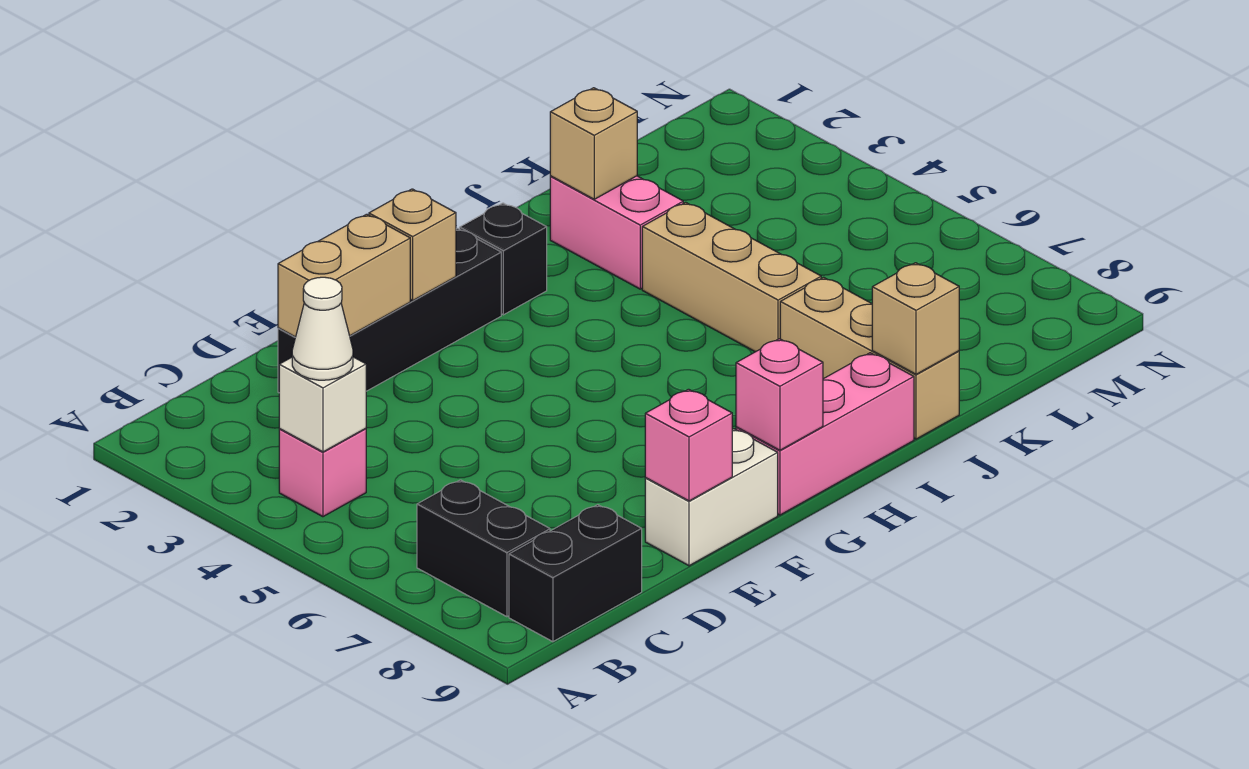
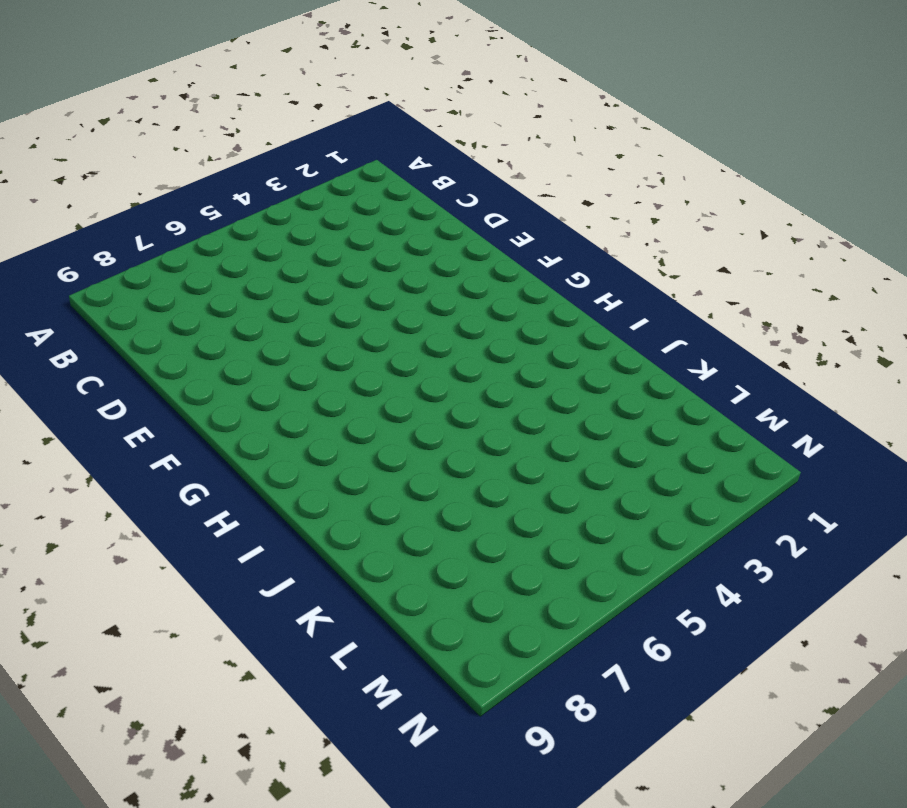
none -> pink brick B4 level 1
none -> black brick B7:B8 level 1
none -> black brick B9:C9 level 1

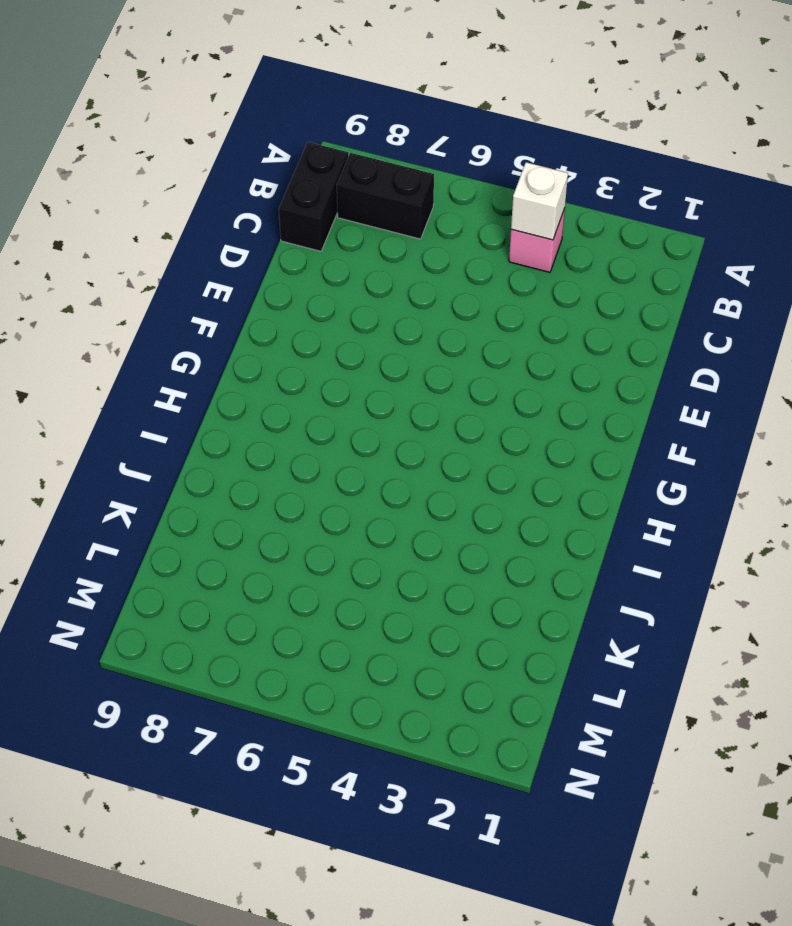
none -> black brick D2:G2 level 1
none -> white brick E9:F9 level 1
none -> pink brick G9:I9 level 1

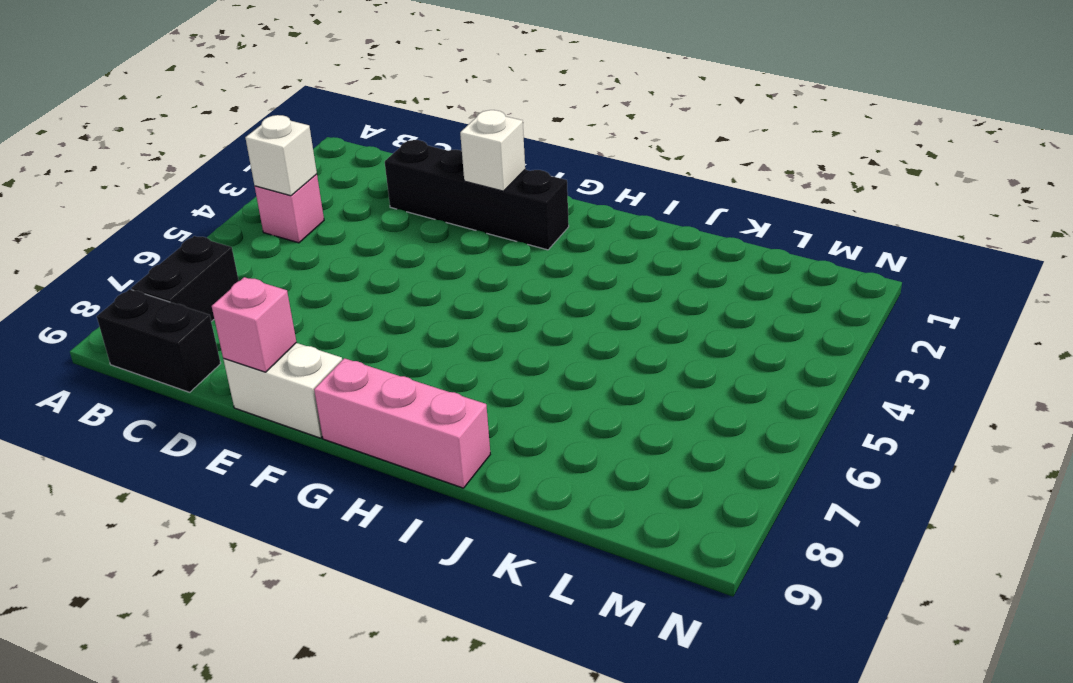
white brick F2 level 2 -> tan brick F2 level 2
none -> black brick H2 level 1
none -> pink brick J2:J3 level 1
none -> tan brick J4:J6 level 1

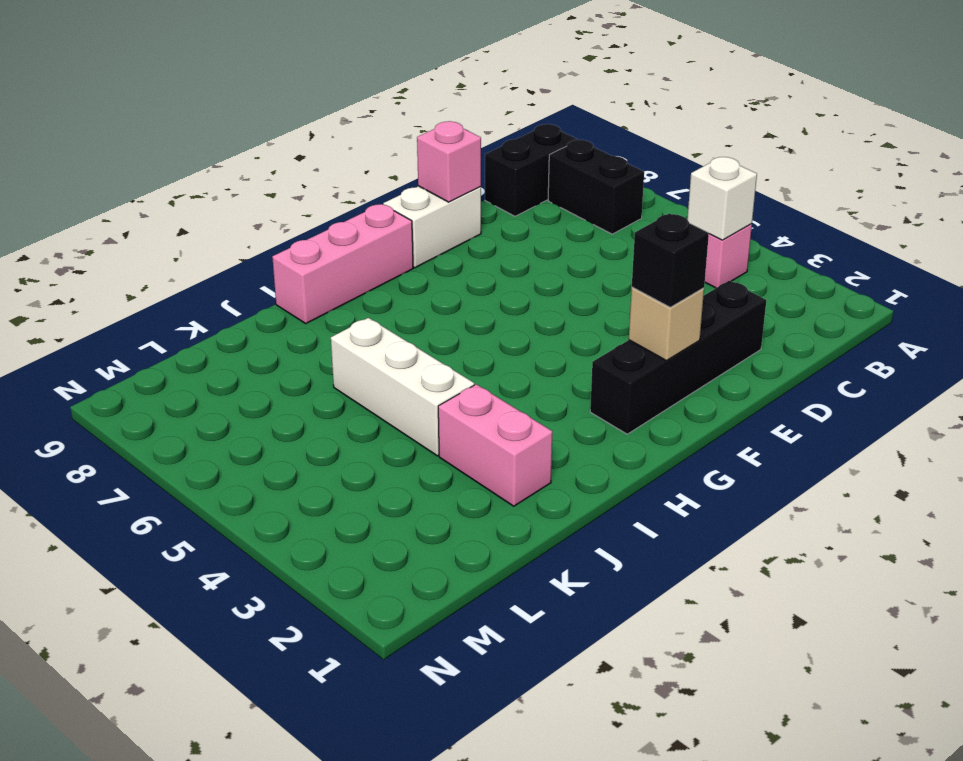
black brick F2 level 3 -> black brick H2 level 1
white brick J4:J6 level 1 -> tan brick J4:J6 level 1
none -> tan brick J7:J9 level 1
none -> tan brick D2:E2 level 2
none -> pink brick G9 level 2

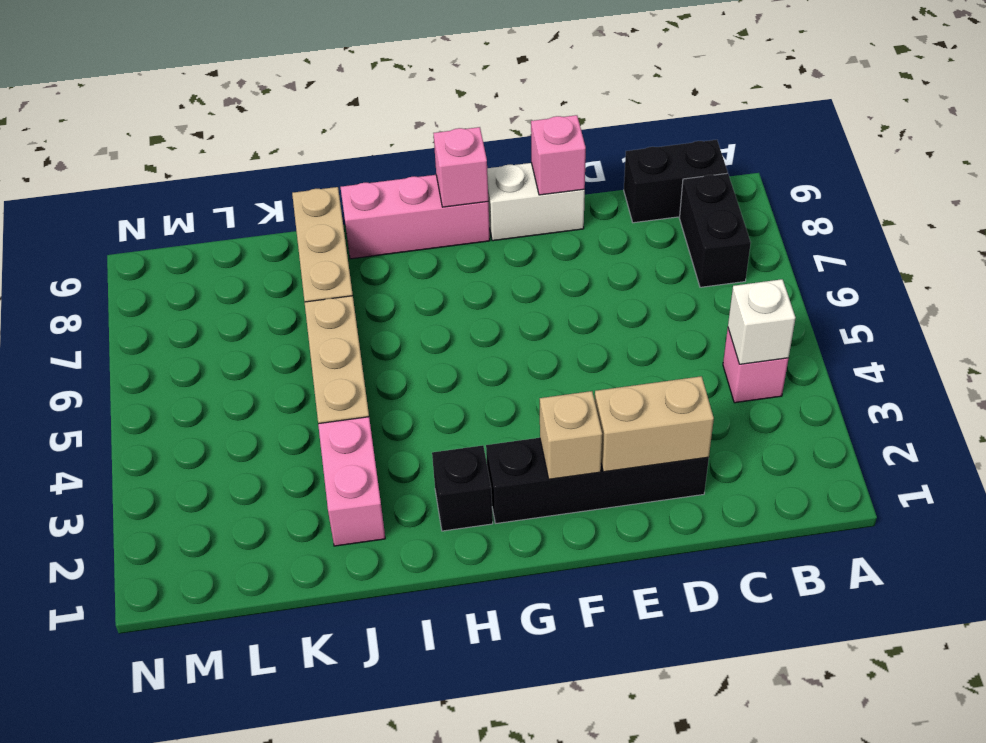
none -> tan brick J2 level 2
none -> tan brick J9 level 2
none -> white cone B4 level 3

